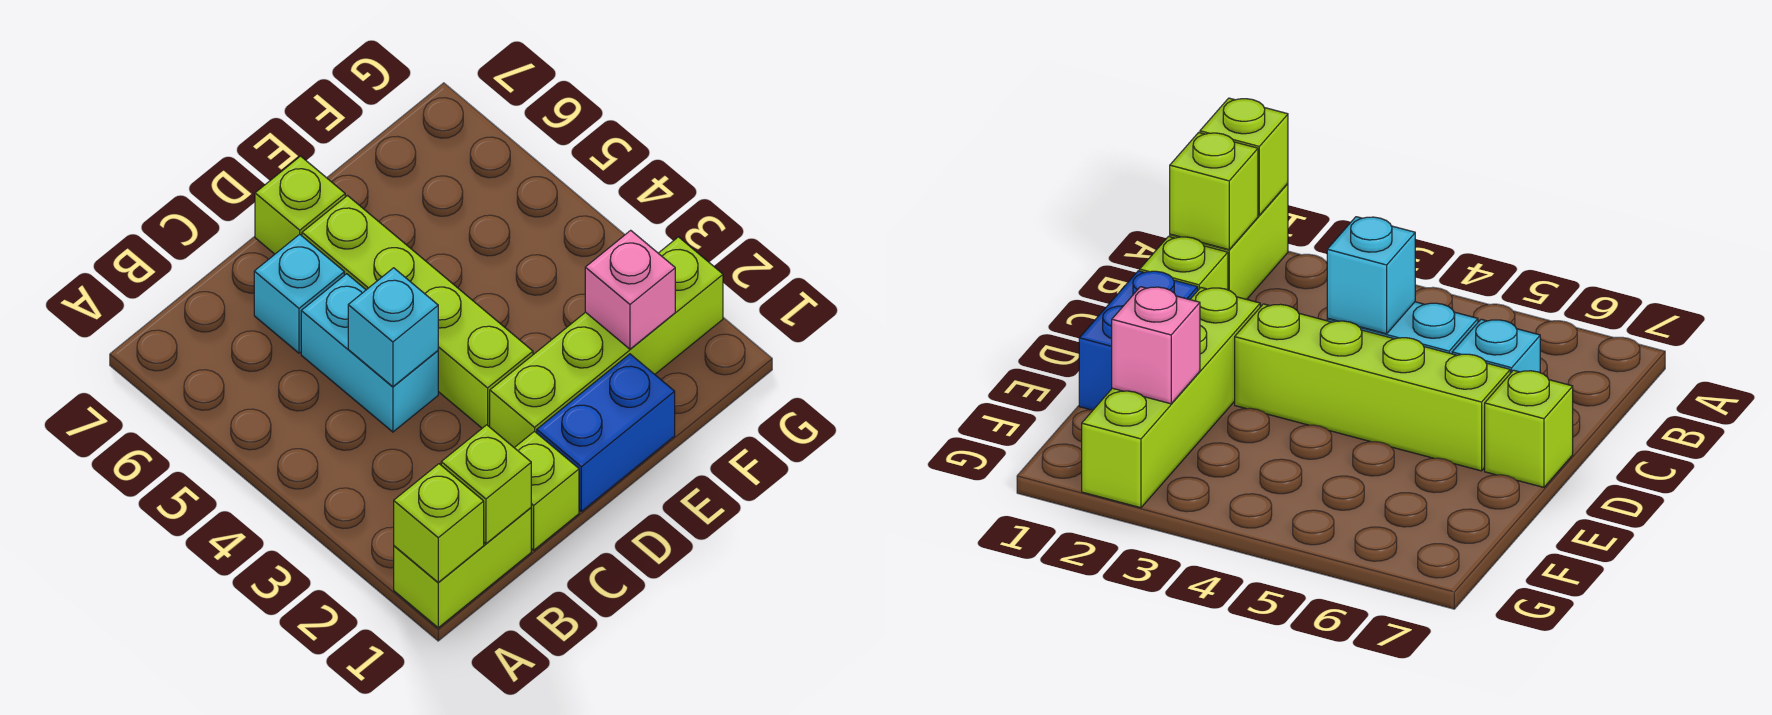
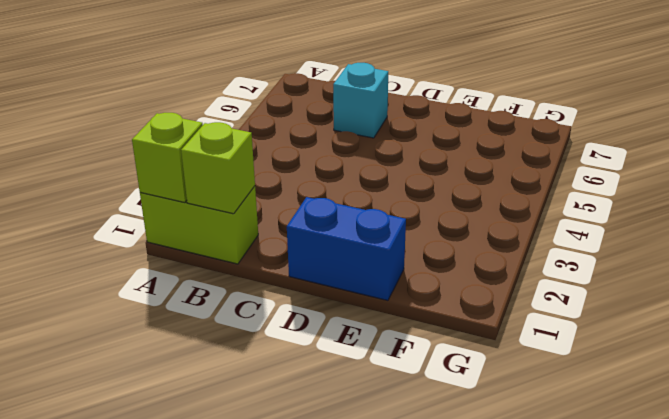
none -> lime brick C1 level 1
none -> cyan brick C4:C5 level 1
none -> lime brick D2:G2 level 1

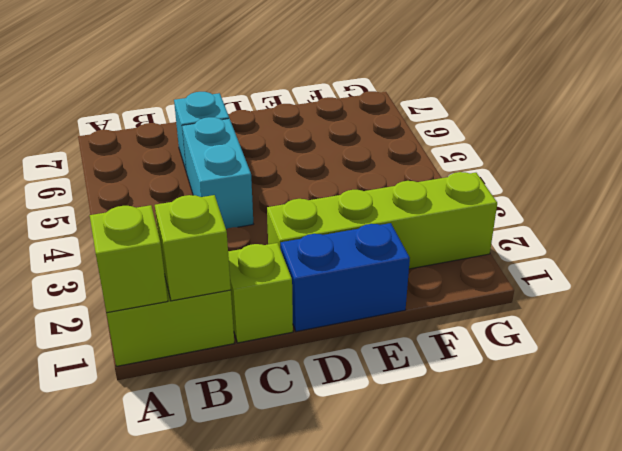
none -> lime brick D3:D6 level 1
none -> lime brick D7 level 1
none -> cyan brick C4 level 2

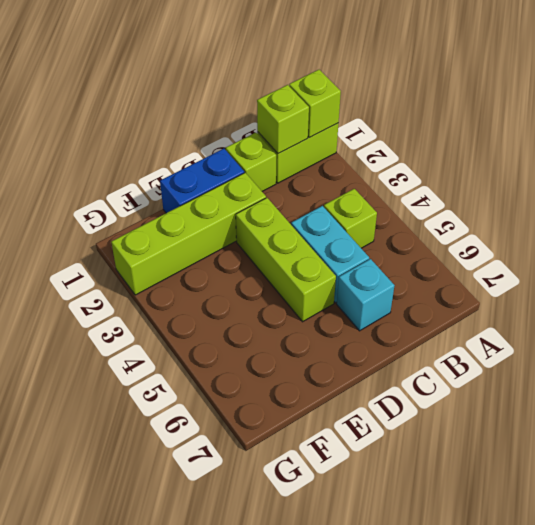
lime brick B4 level 1 -> lime brick D7 level 1
lime brick D3:D5 level 1 -> lime brick D3:D6 level 1
none -> cyan brick C4 level 2
none -> pink brick F2 level 2

